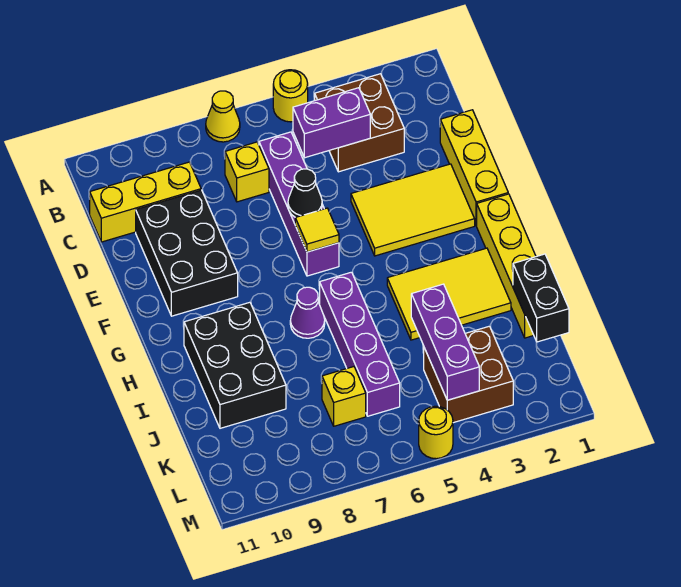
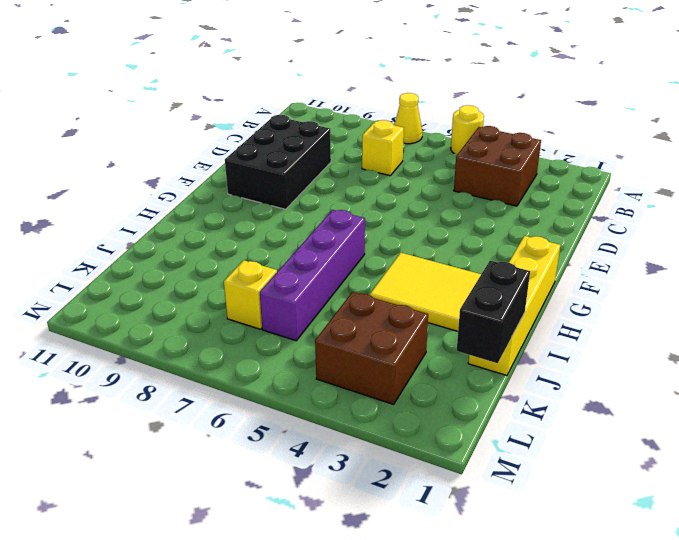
none -> purple brick C6:F6 level 1
none -> yellow brick C9:C11 level 1
none -> yellow brick D1:F1 level 1

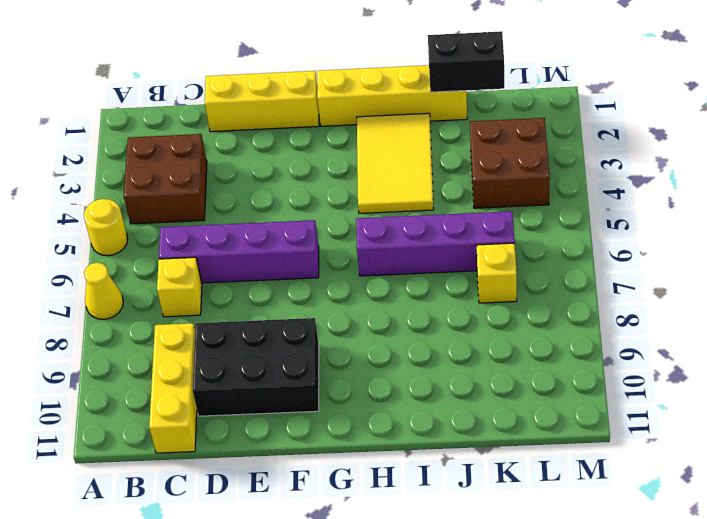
none -> yellow tile E2:F4 level 1
none -> purple cone H7 level 1
none -> black brick H9:J10 level 1

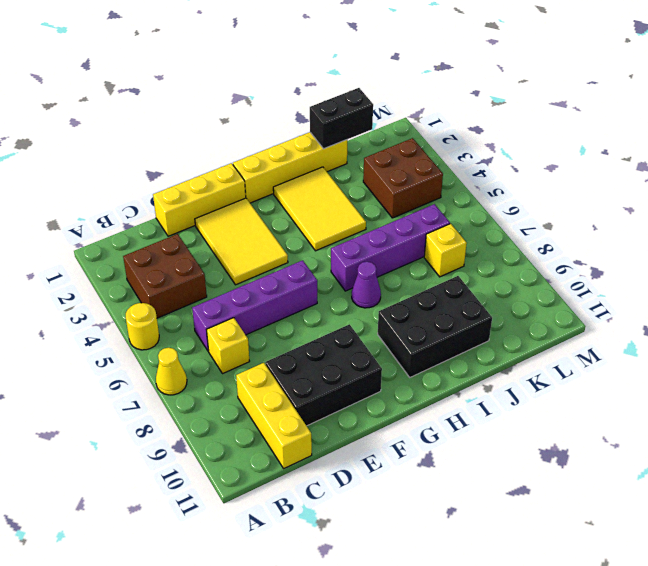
none -> yellow round brick M5 level 1
none -> purple brick C4:C5 level 2
none -> black cone E6 level 2

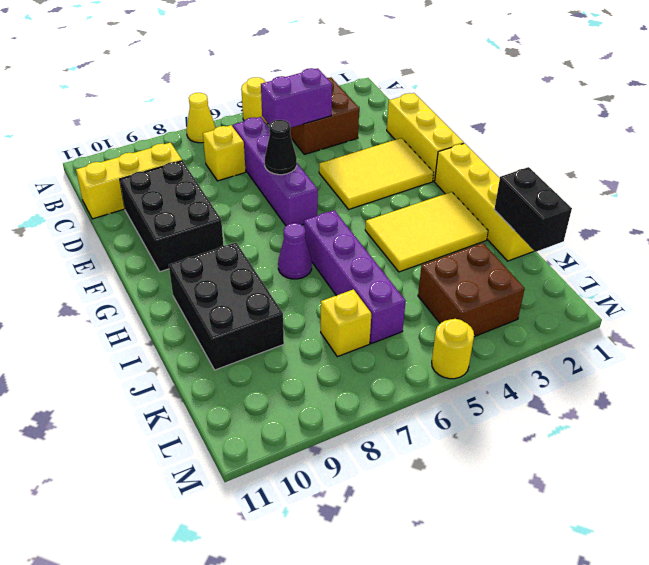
none -> yellow tile F6 level 2
none -> purple brick J4:L4 level 2

